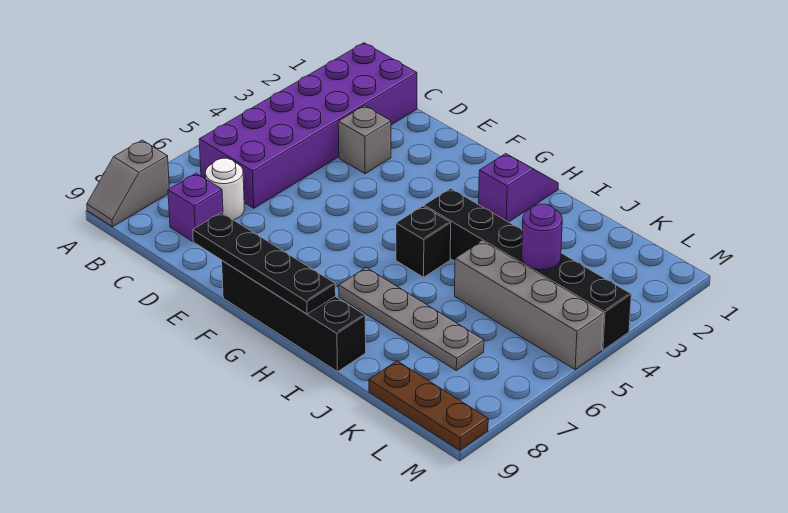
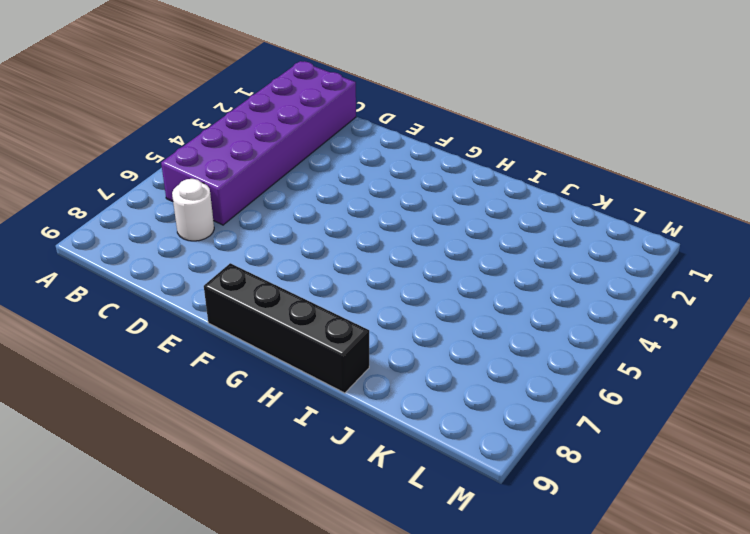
none -> grey slope A8:A9 level 1 top 8
none -> purple brick C8 level 1
none -> grey brick D3 level 1

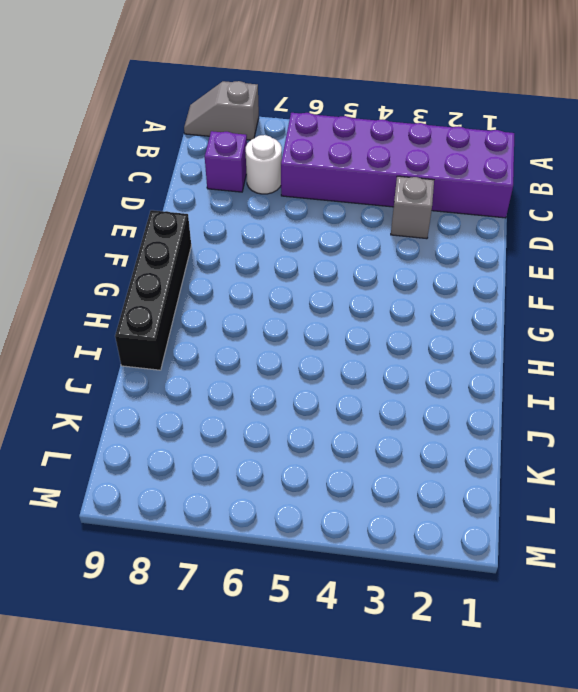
none -> purple slope H1:H2 level 1 top 2
none -> black brick H4:M4 level 1
none -> black brick H5 level 1

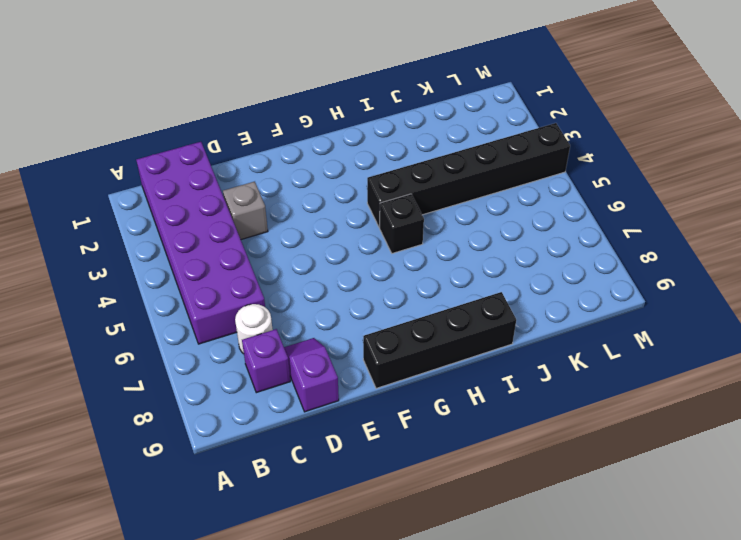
purple slope D8:D9 level 1 top 9 -> purple slope H1:H2 level 1 top 2
none -> grey slope A8:A9 level 1 top 8
none -> grey plate H7:K7 level 1
none -> grey brick J5:M5 level 1

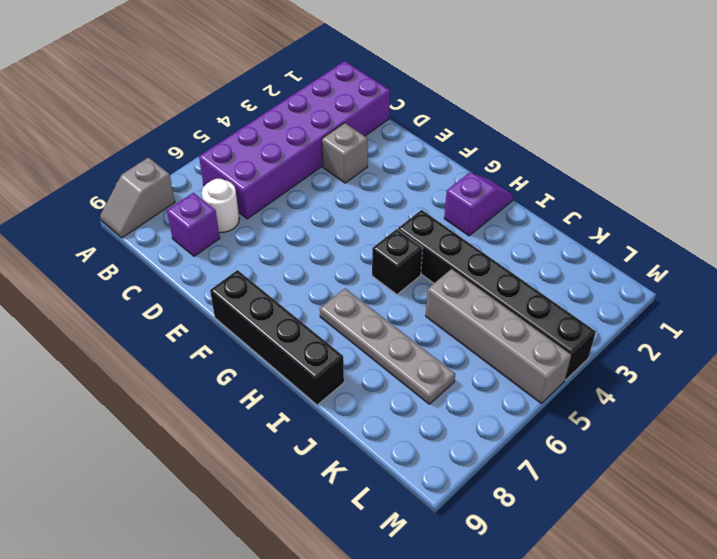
none -> brown plate K9:M9 level 1
none -> black plate E9:H9 level 2
none -> purple round brick K4 level 2

